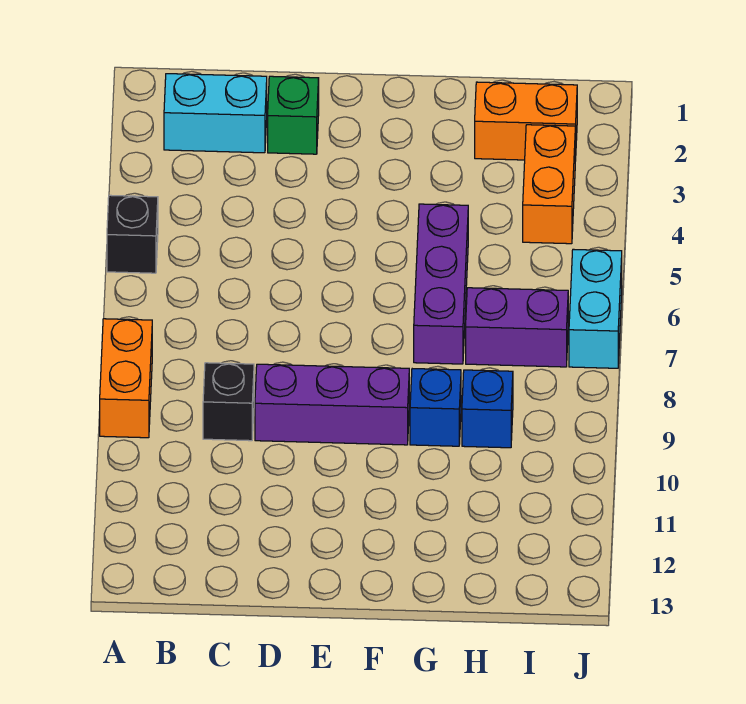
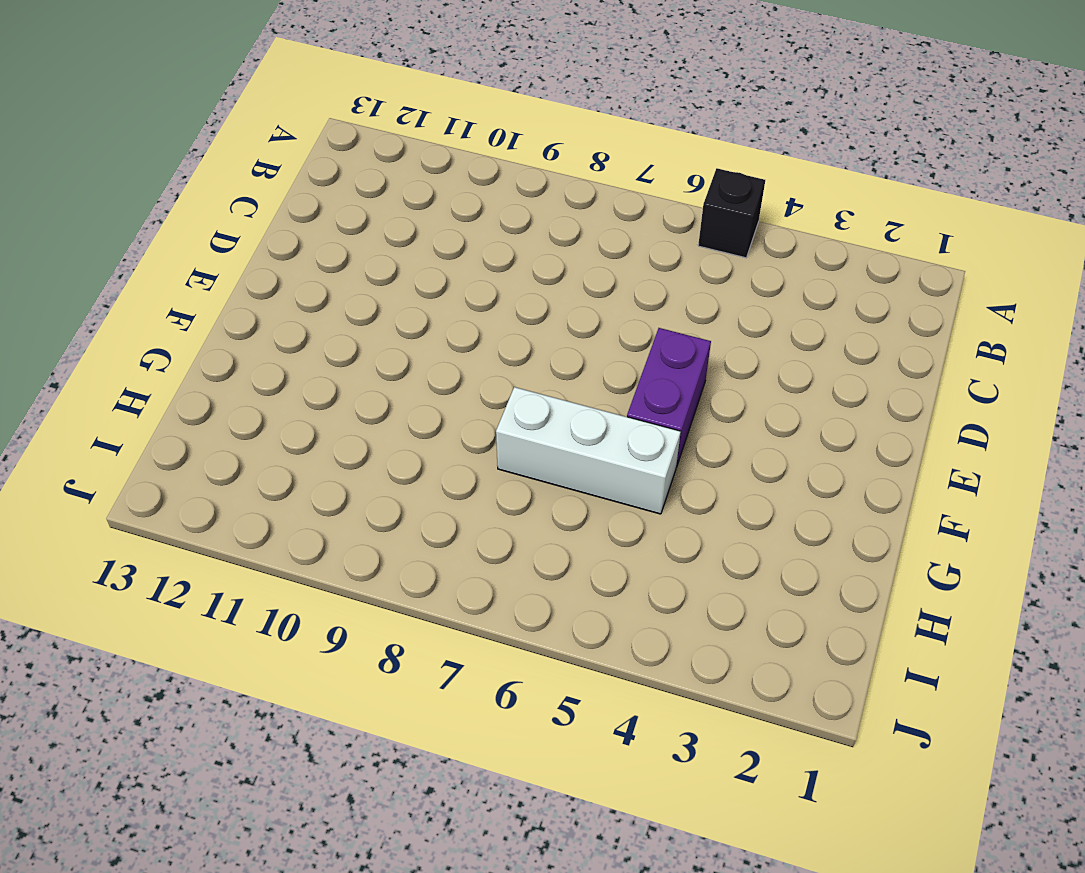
purple brick E5:F5 level 1 -> purple brick H7:I7 level 1
white brick G5:G7 level 1 -> purple brick G5:G7 level 1
none -> orange brick A8:A9 level 1
none -> cyan brick B2:C2 level 1
none -> black brick C9 level 1

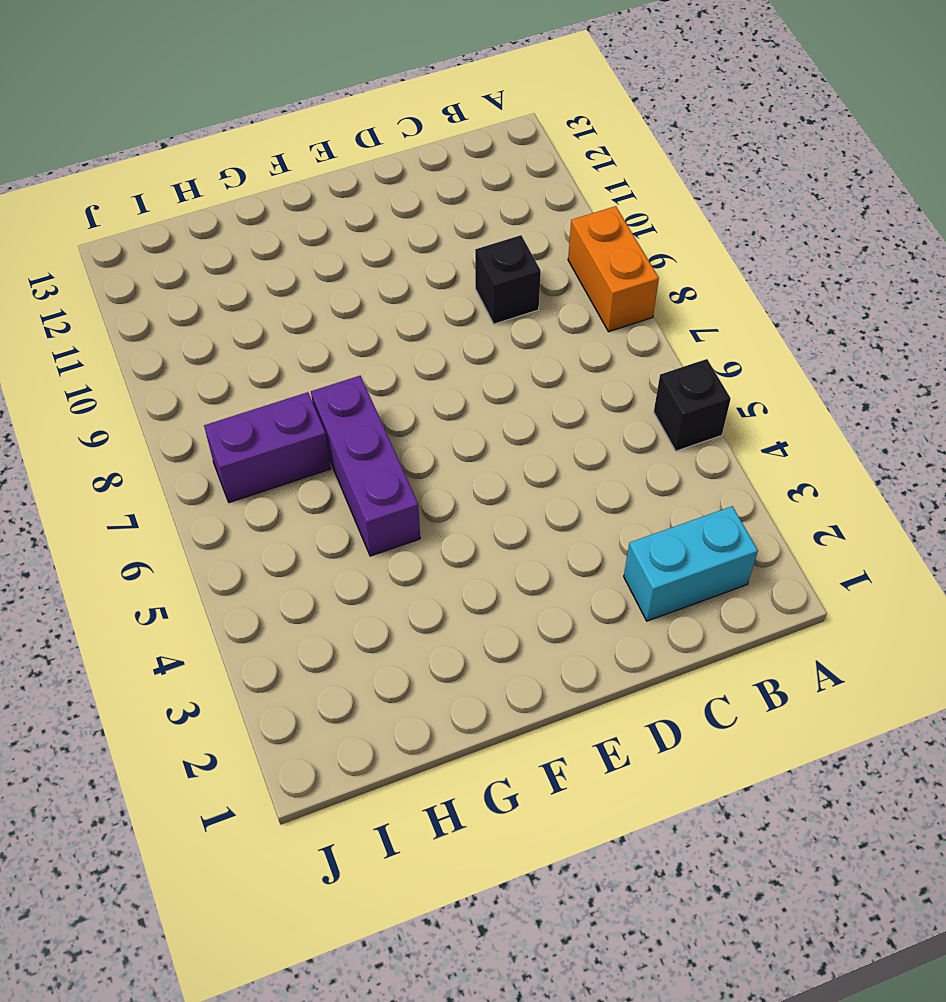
none -> green brick D2 level 1
none -> purple brick D9:F9 level 1
none -> blue brick G9 level 1

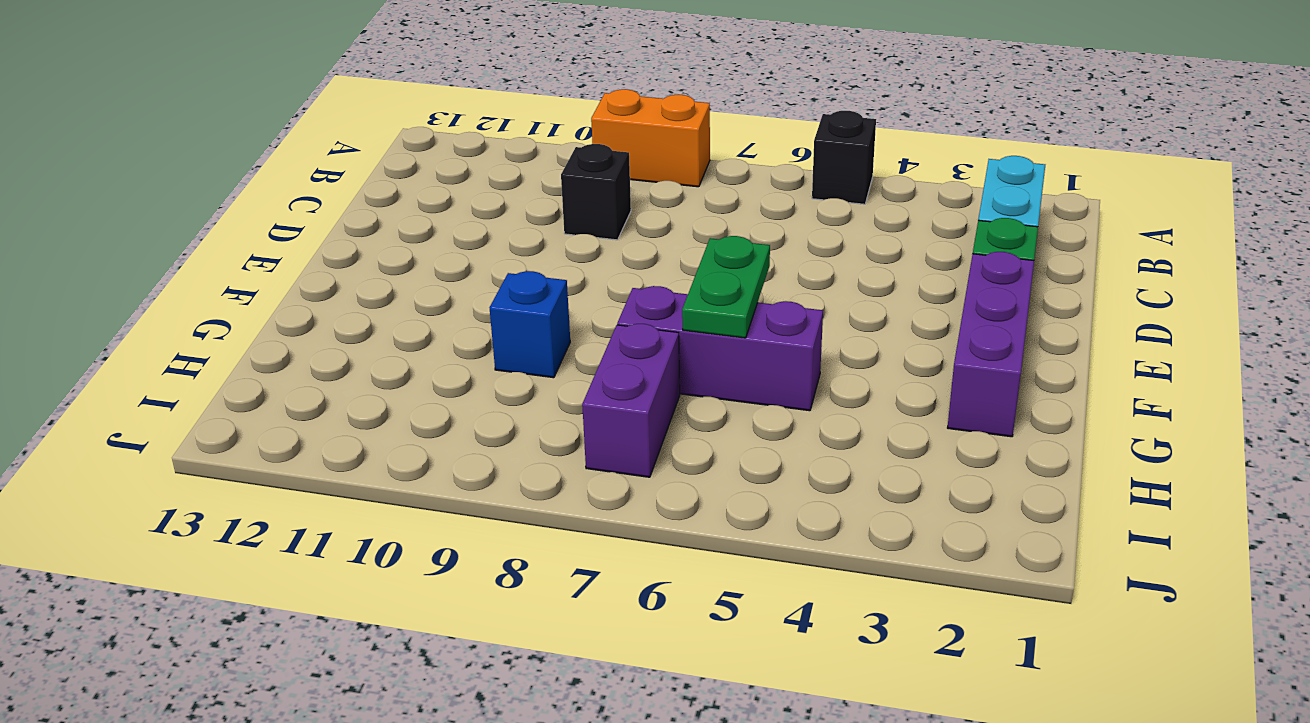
purple brick E2:G2 level 1 -> purple brick D9:F9 level 1
green plate F6:G6 level 2 -> none
none -> orange brick H2:I2 level 1
none -> blue brick H9 level 1
none -> orange brick I3:I4 level 1

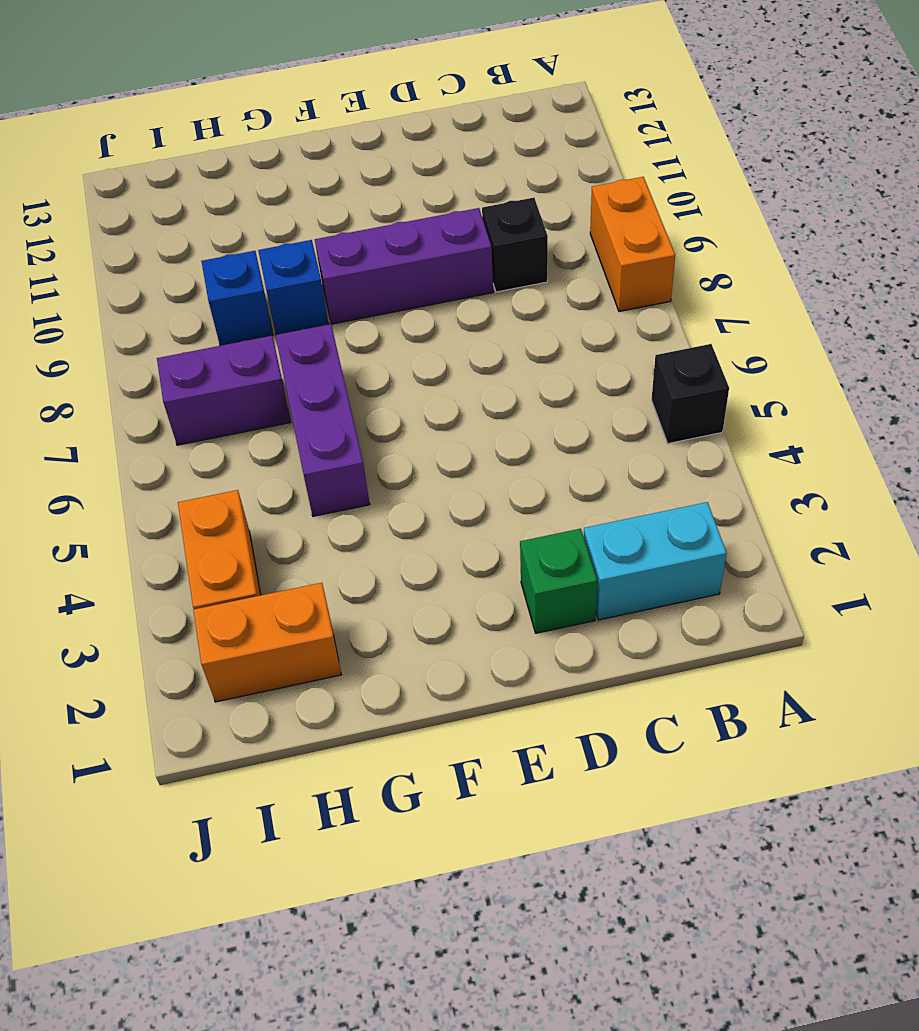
none -> cyan brick J6:J7 level 1

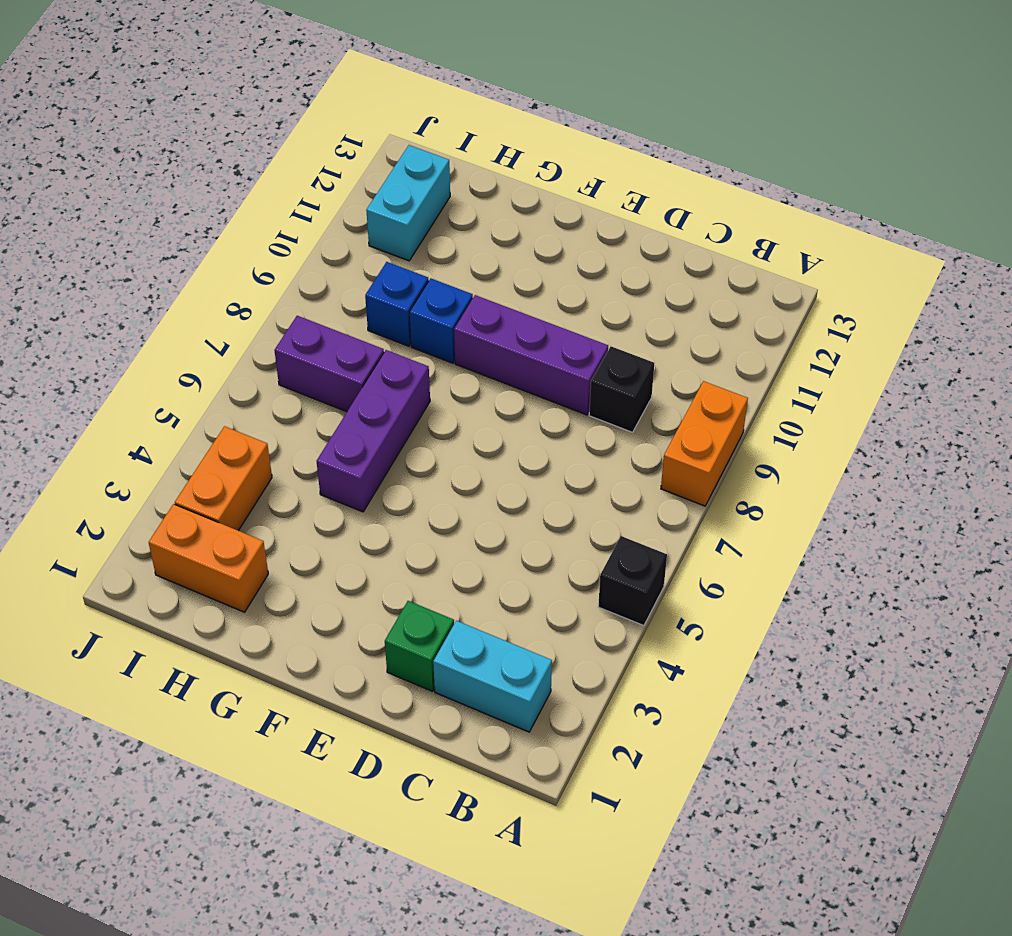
cyan brick I11:I12 level 1 -> cyan brick J6:J7 level 1

